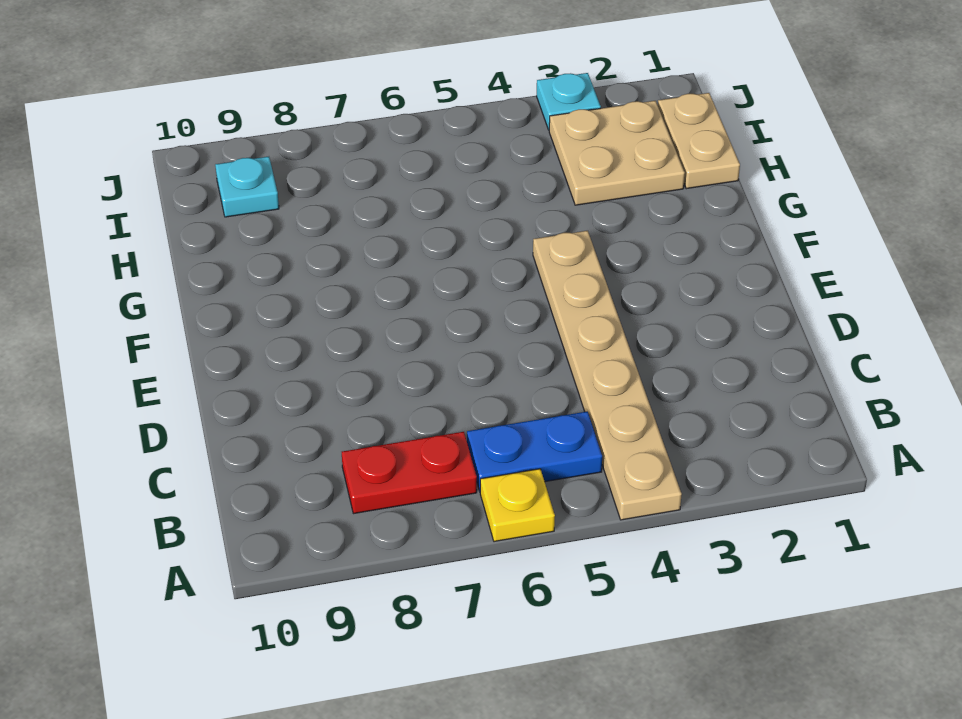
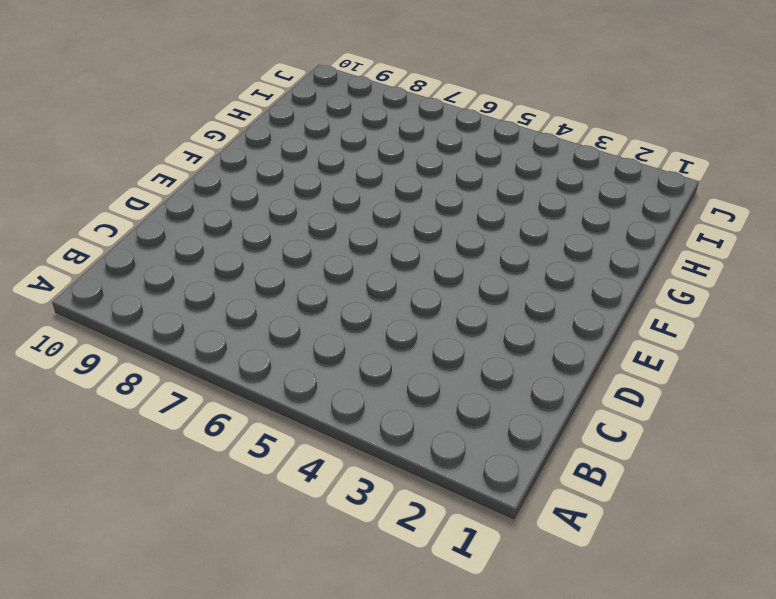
none -> tan plate A4:F4 level 1
none -> yellow plate A6 level 1

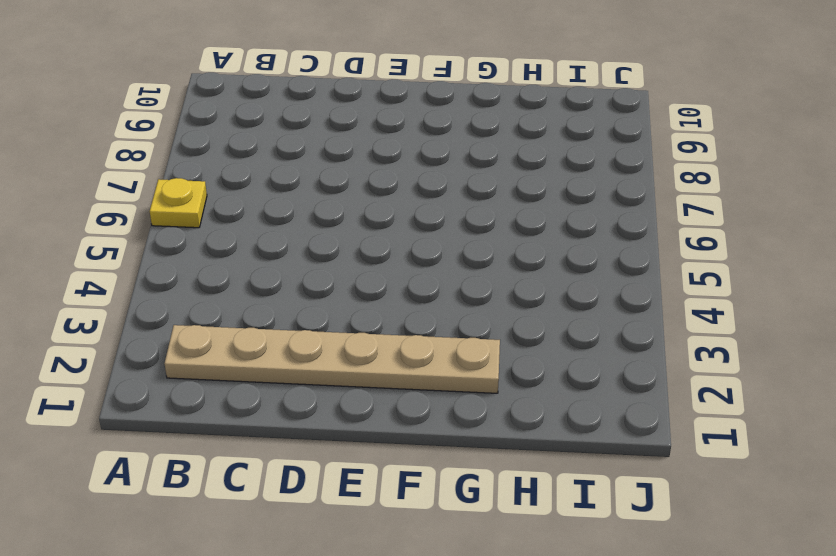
tan plate B2:G2 level 1 -> tan plate A4:F4 level 1
none -> blue plate B5:B6 level 1
none -> red plate B7:B8 level 1

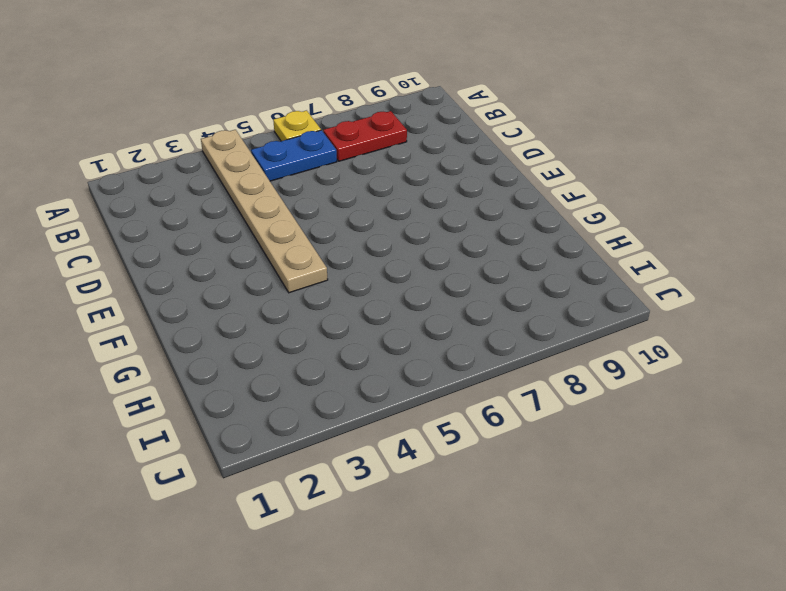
none -> tan plate H1:I1 level 1
none -> tan plate H2:I3 level 1

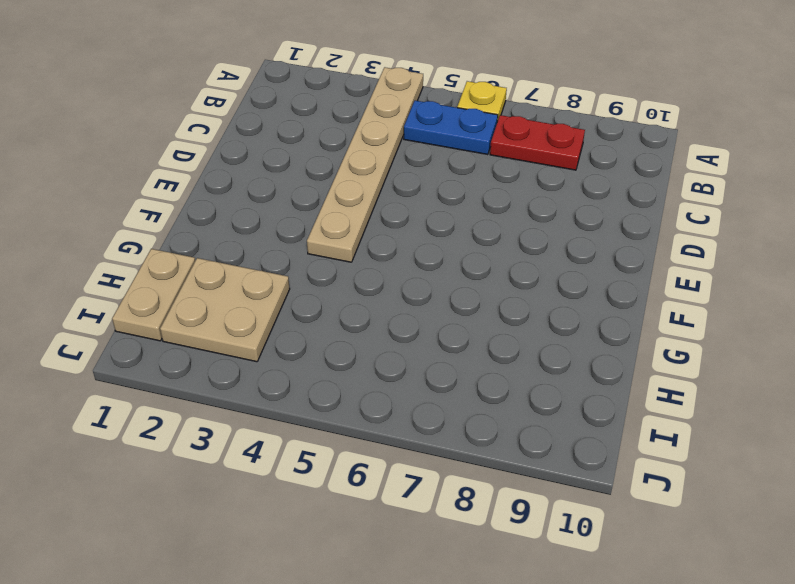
none -> cyan plate I9 level 1
none -> cyan plate J3 level 1

